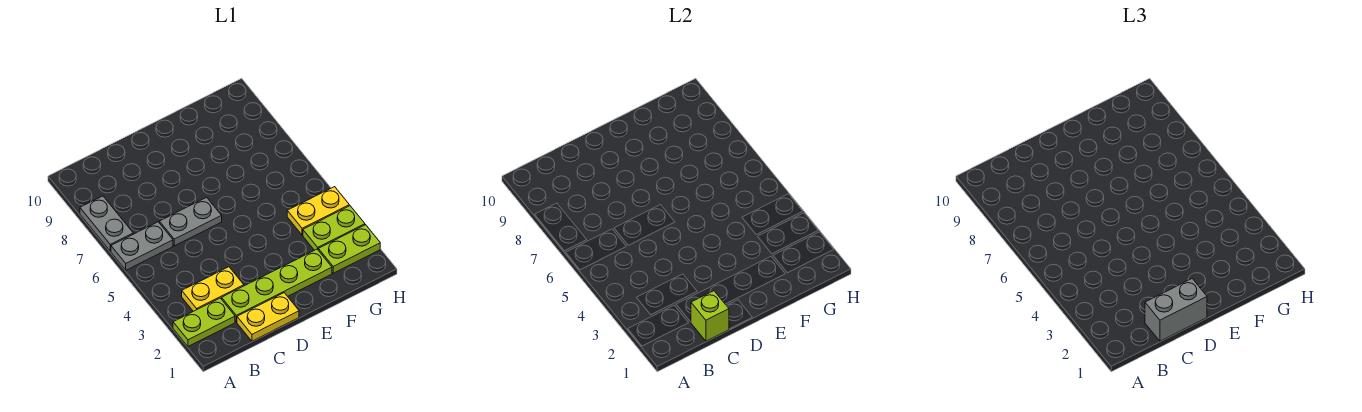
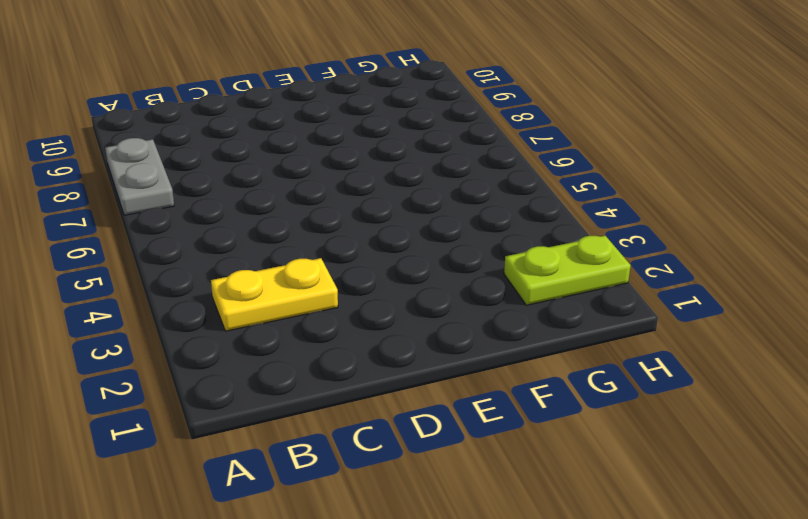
none -> lime plate A2:B2 level 1
none -> grey plate A6:B6 level 1
none -> yellow plate C1:D1 level 1

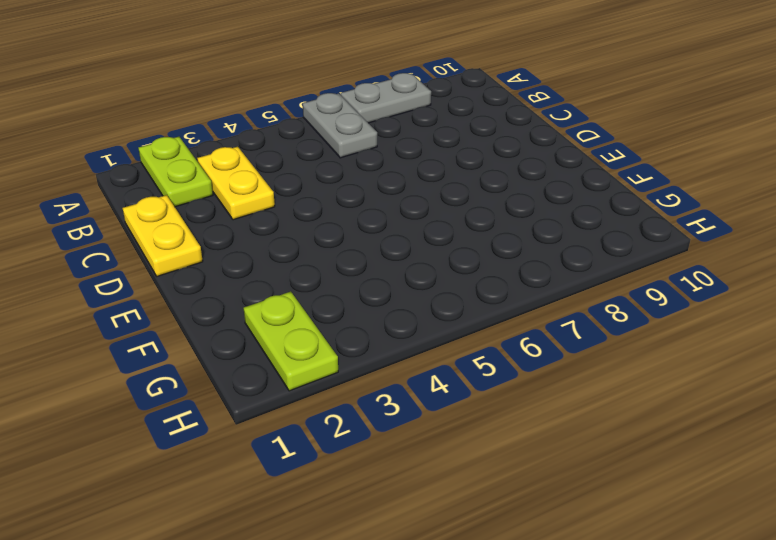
none -> lime plate C2:F2 level 1
none -> grey plate C6:D6 level 1
none -> lime plate G3:H3 level 1

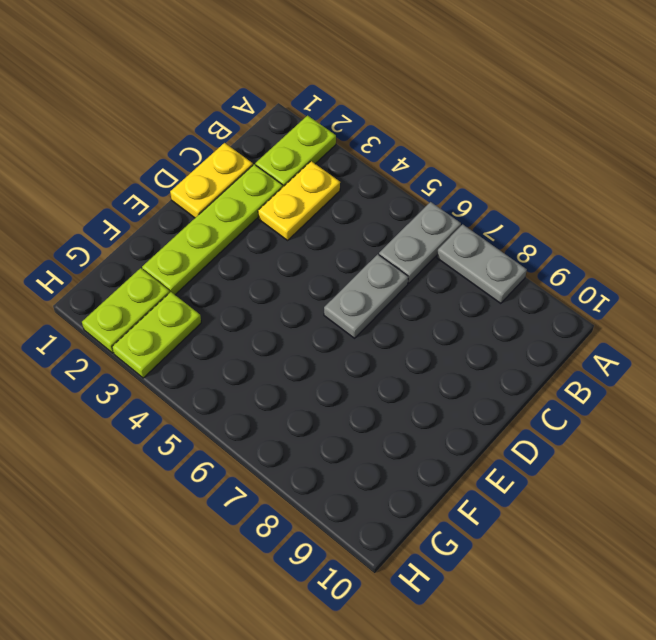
none -> yellow plate G4:H4 level 1
none -> lime brick C1 level 2
none -> grey brick C1:D1 level 3

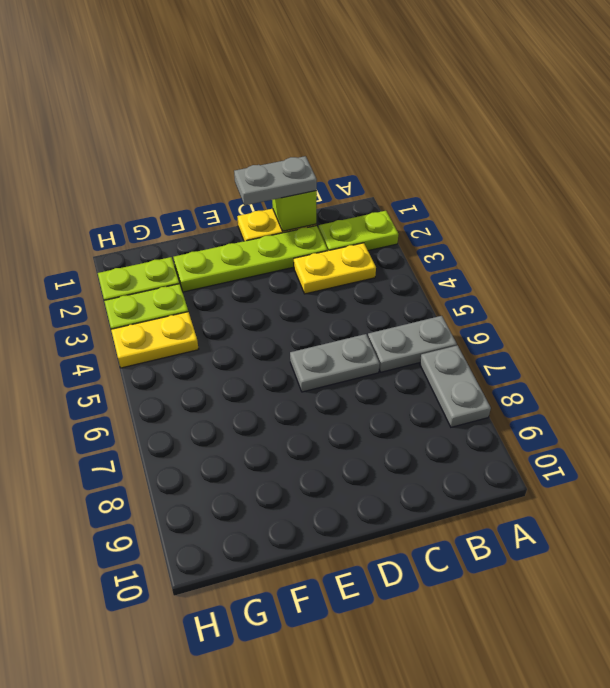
grey plate C1:D1 level 3 -> grey brick C1:D1 level 3

